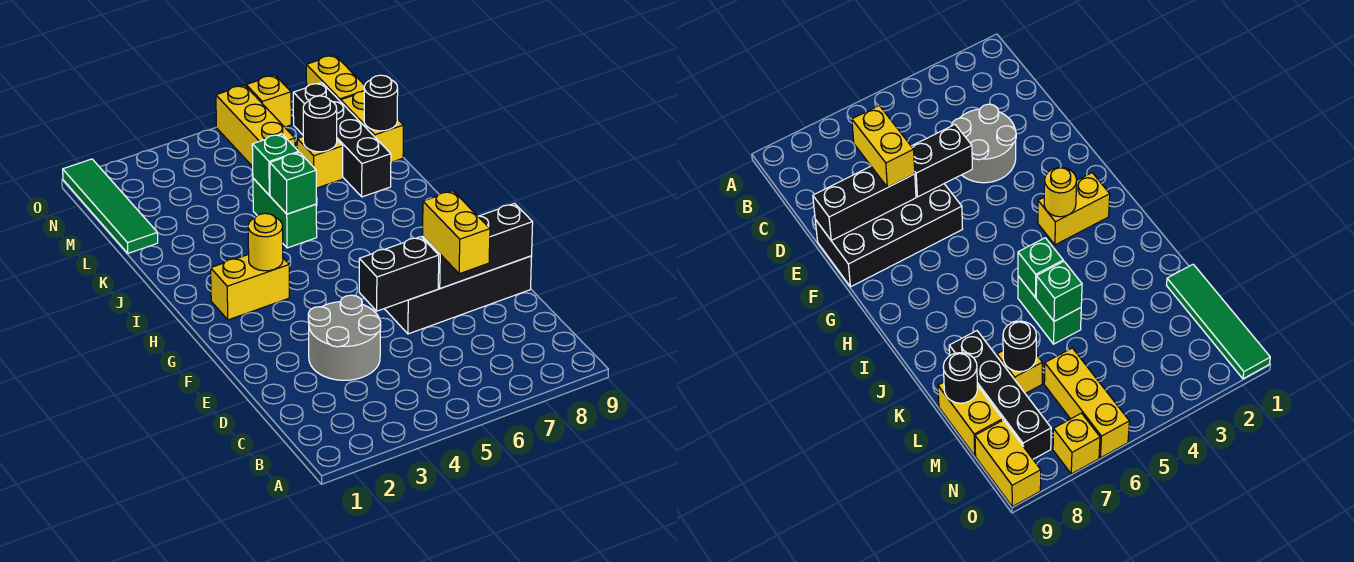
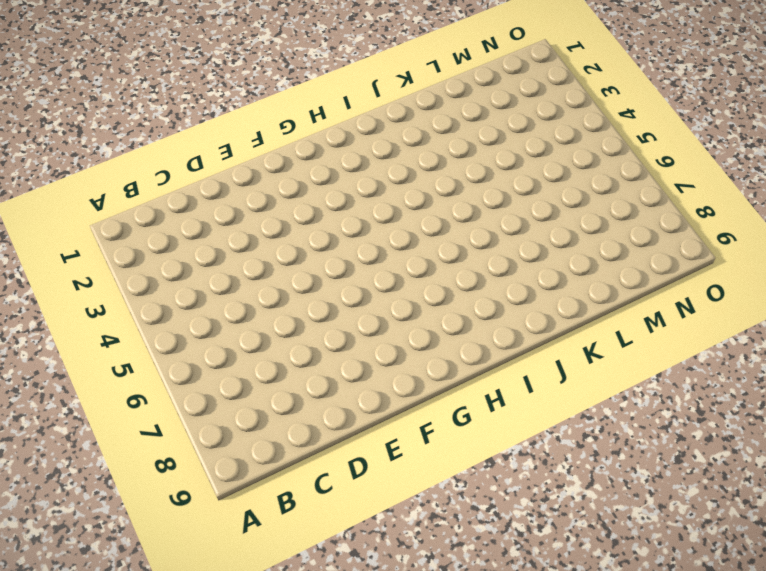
none -> grey round brick D3:E4 level 1
none -> black brick E6:F9 level 1
none -> yellow brick H2:H3 level 1

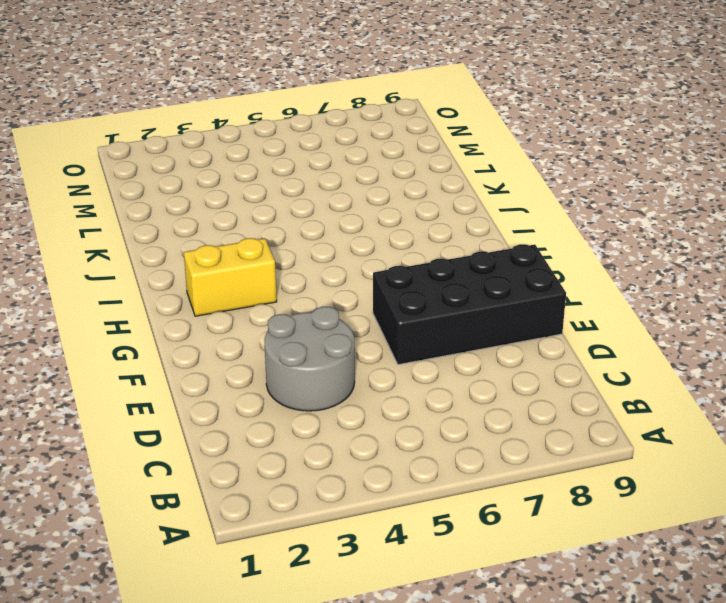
none -> green brick J5:K5 level 1
none -> black brick K8:N8 level 1
none -> green tile L1:O1 level 1

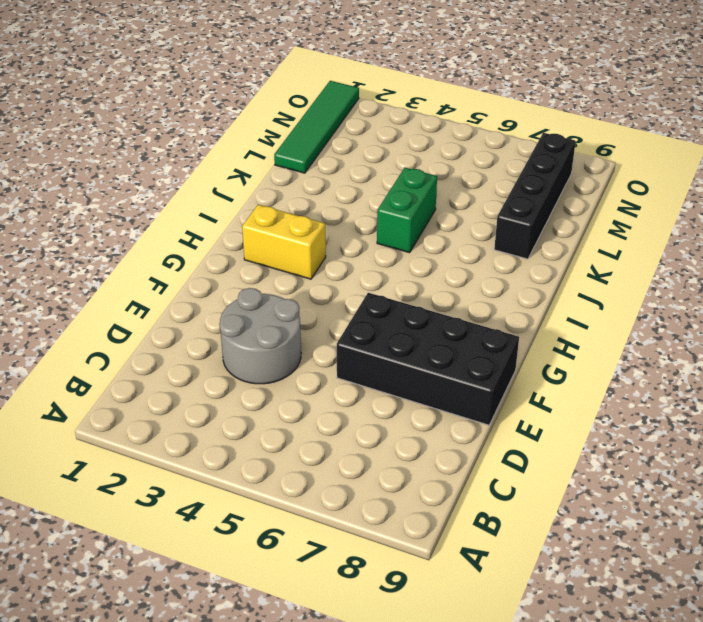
none -> yellow brick L7 level 1
none -> yellow brick L9:M9 level 1
none -> yellow brick M6:O6 level 1

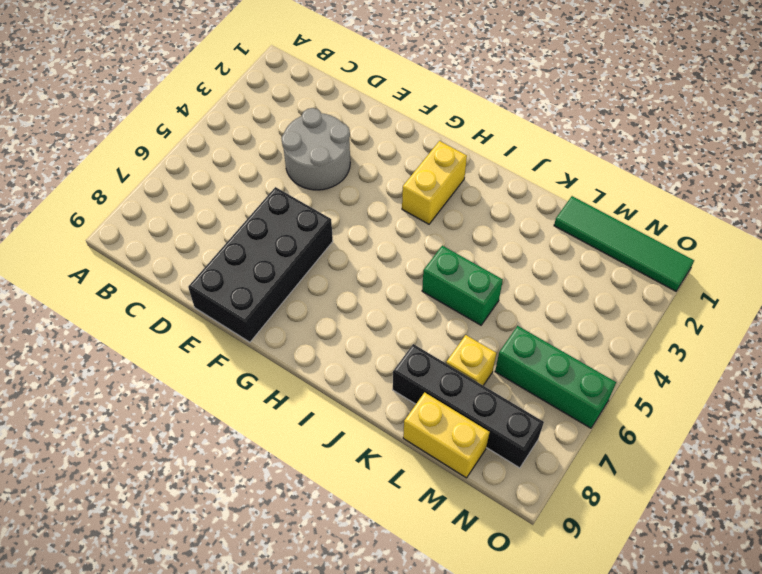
green brick M6:O6 level 1 -> yellow brick M6:O6 level 1
none -> yellow brick N9:O9 level 1
none -> yellow brick O7 level 1
none -> black brick E5:E6 level 2

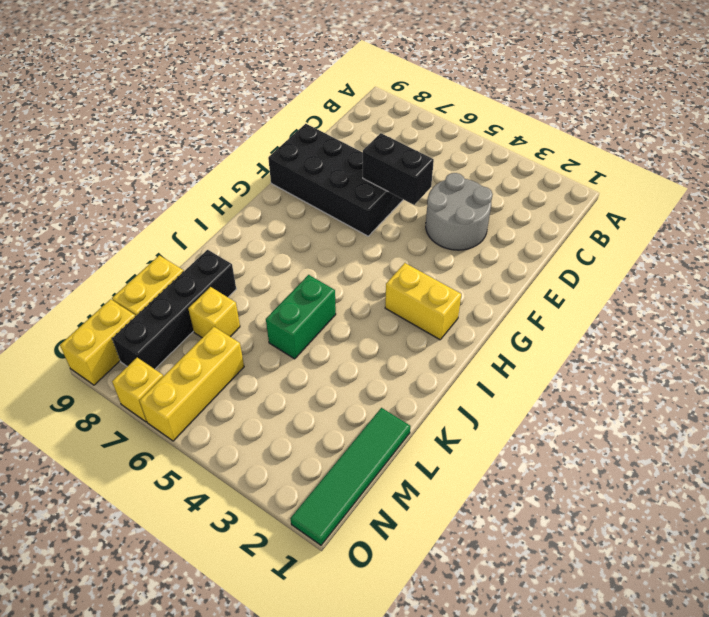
none -> black brick E7:E9 level 2
none -> yellow round brick H3 level 2
none -> green brick J5 level 2

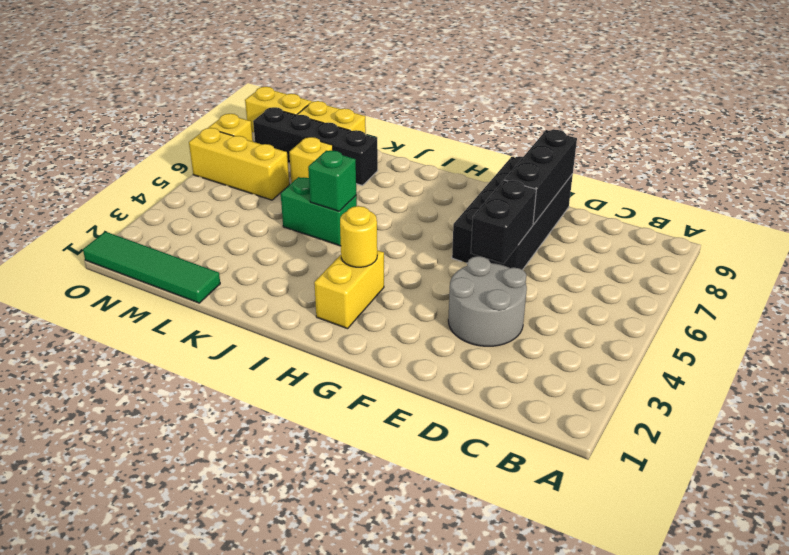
none -> green brick K5 level 2
none -> black round brick L7 level 2
none -> black round brick L9 level 2

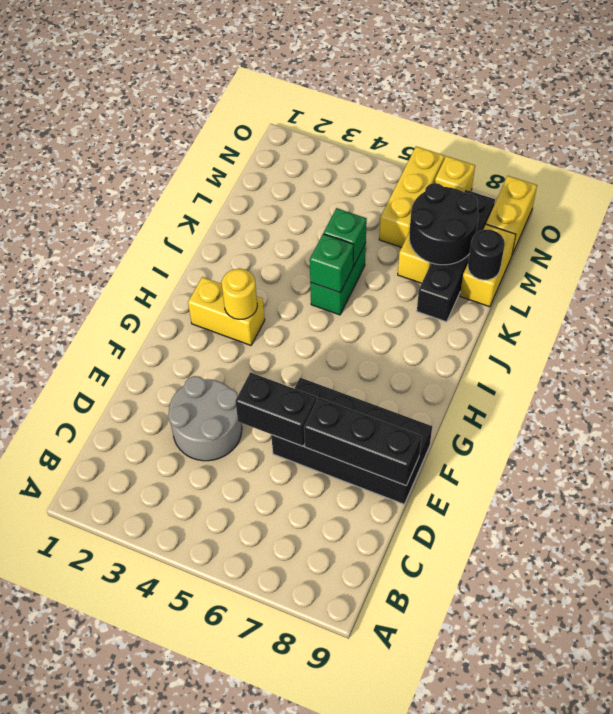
black round brick L7:M8 level 2 -> black round brick L7 level 2
none -> green tile L1:O1 level 1
none -> yellow brick D7:E7 level 3

